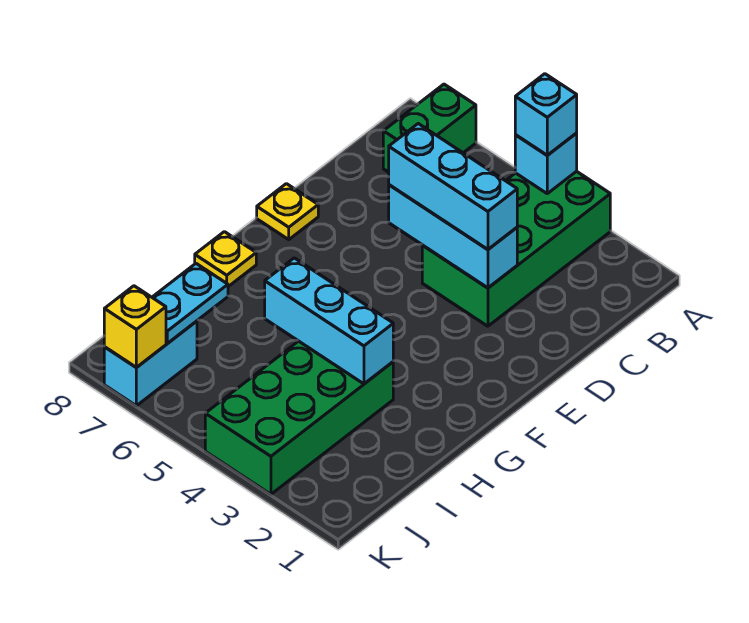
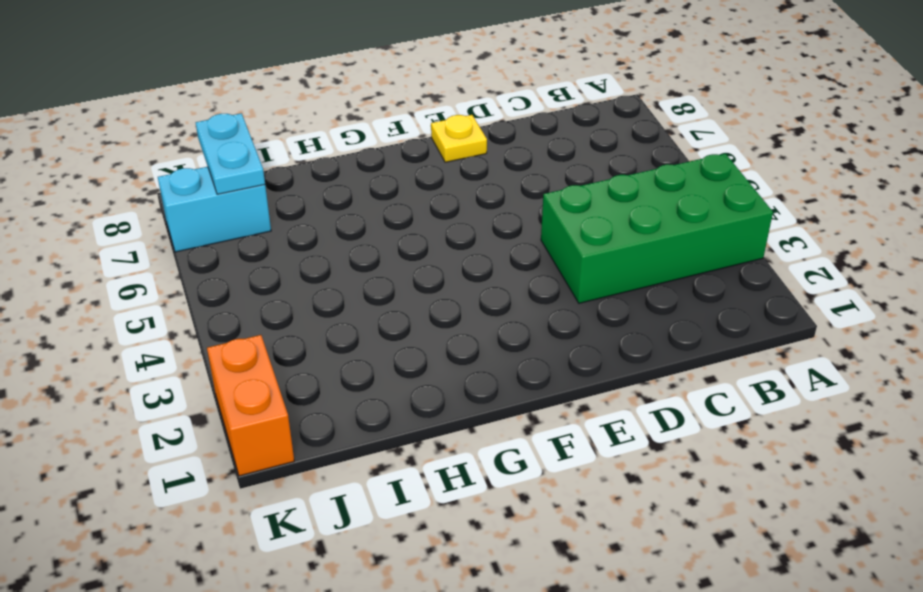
cyan plate J7:J8 level 2 -> cyan plate I7:J7 level 2
orange brick K1:K2 level 1 -> none
none -> green brick A7:B7 level 1
none -> yellow plate G8 level 1
none -> green brick H3:K4 level 1

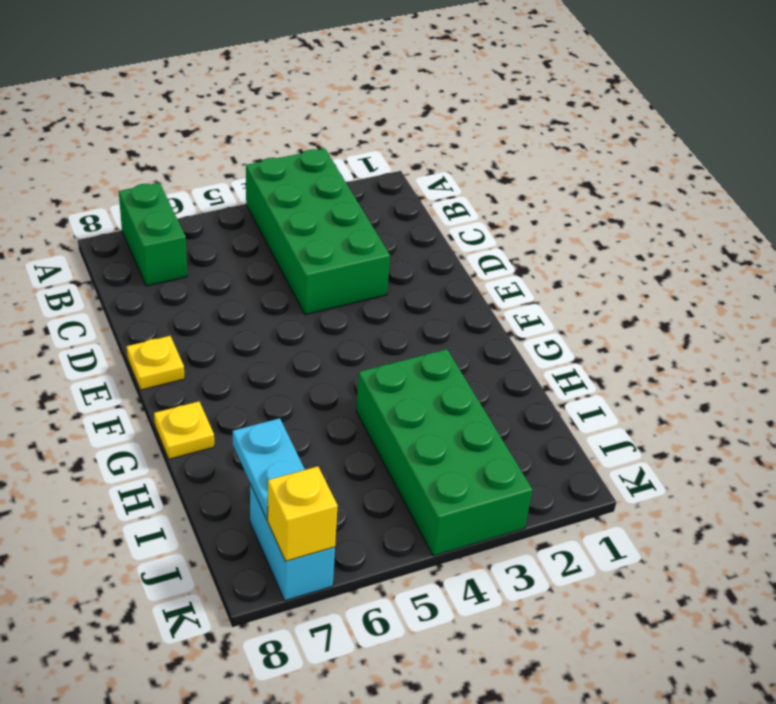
none -> cyan brick A4 level 2
none -> cyan brick D3:D5 level 2
none -> cyan brick H3:H5 level 2

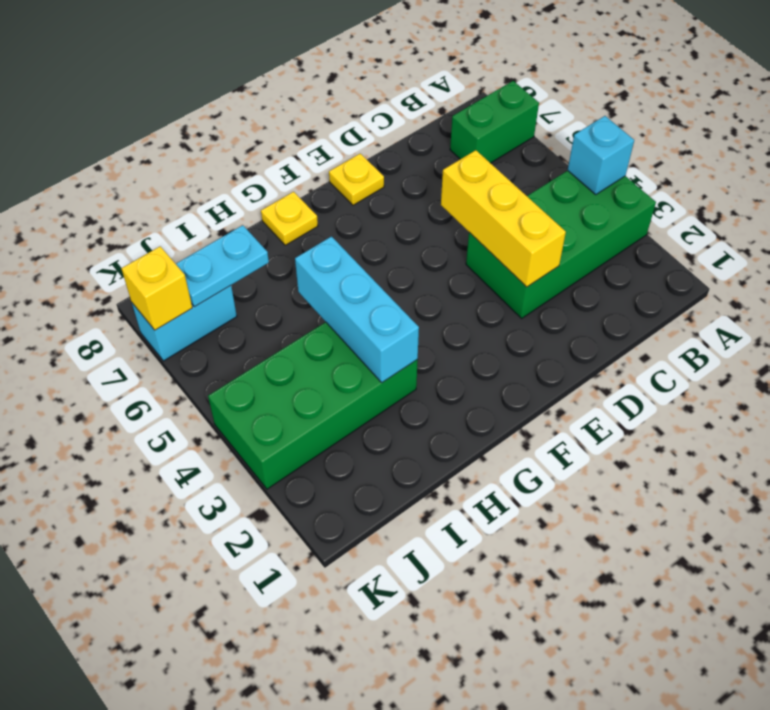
yellow brick D3:D5 level 2 -> cyan brick D3:D5 level 2
none -> cyan brick A4 level 3
none -> cyan brick D3:D5 level 3

